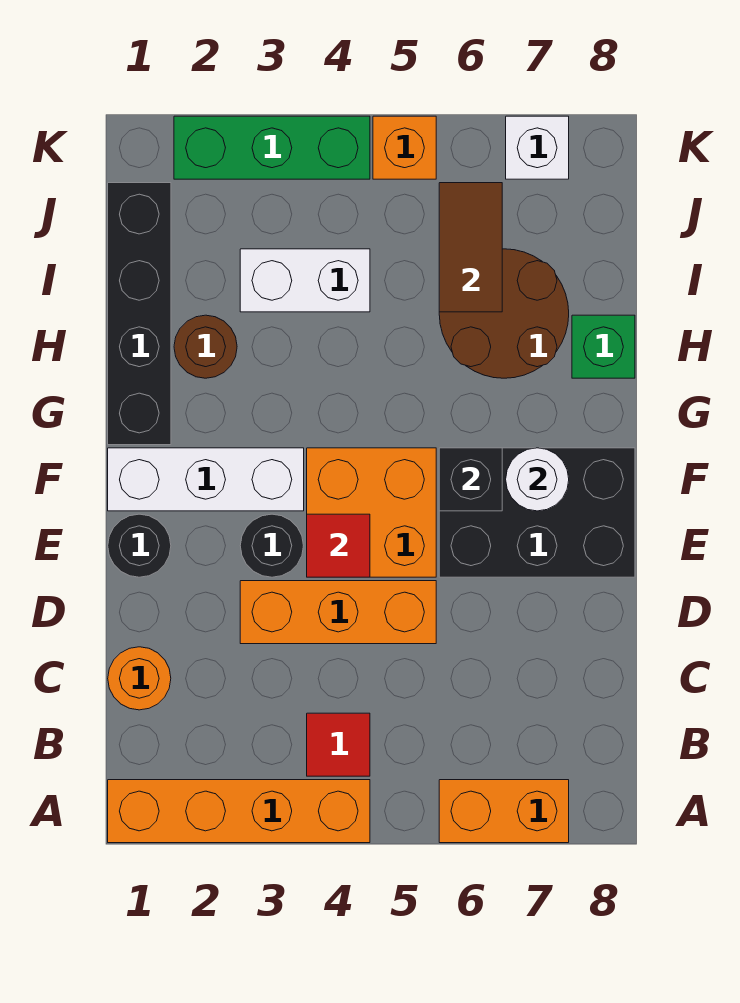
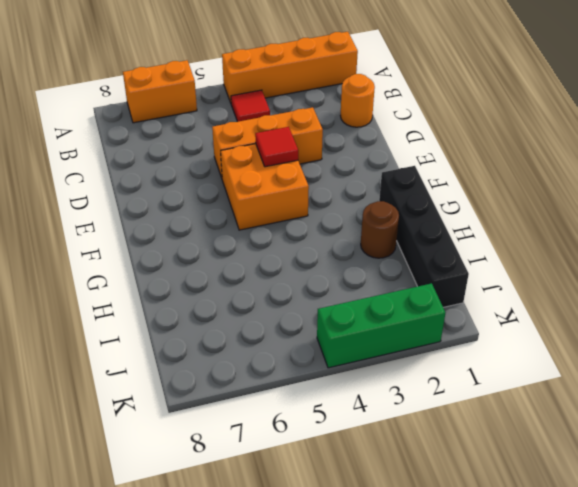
none -> black round brick E1 level 1
none -> black round brick E3 level 1
none -> black brick E6:F8 level 1

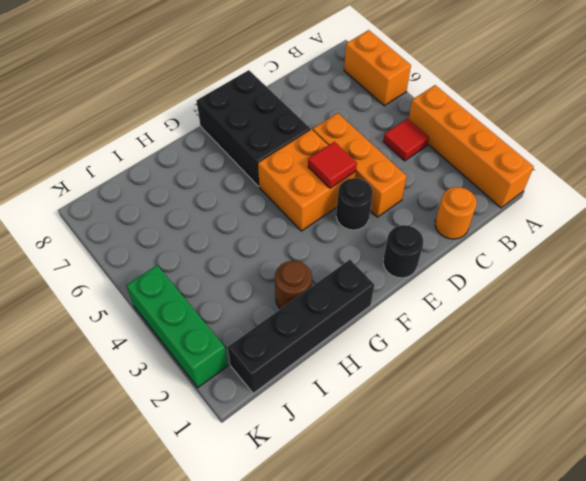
none -> white brick F1:F3 level 1
none -> brown round brick H6:I7 level 1
none -> green brick H8 level 1

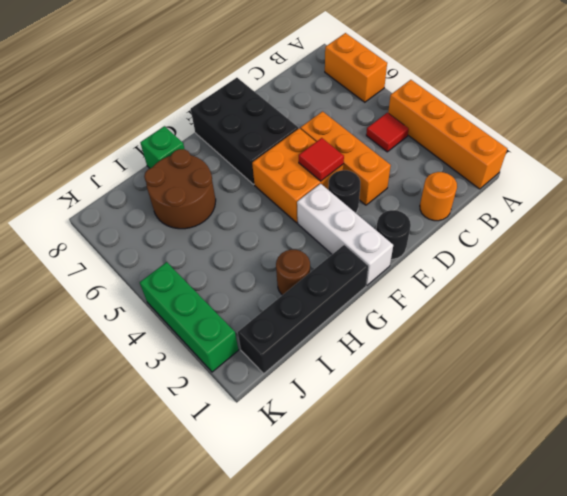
none -> white brick I3:I4 level 1
none -> orange brick K5 level 1
none -> white brick K7 level 1

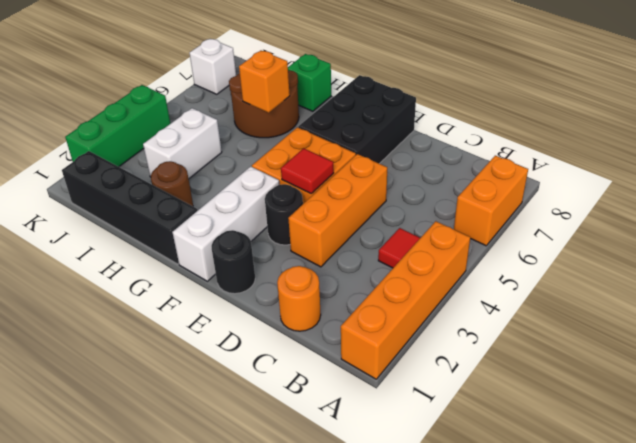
orange brick H6 level 2 -> orange brick K5 level 1
none -> black brick F6 level 2
none -> white round brick F7 level 2
none -> brown tile I6:J6 level 2

